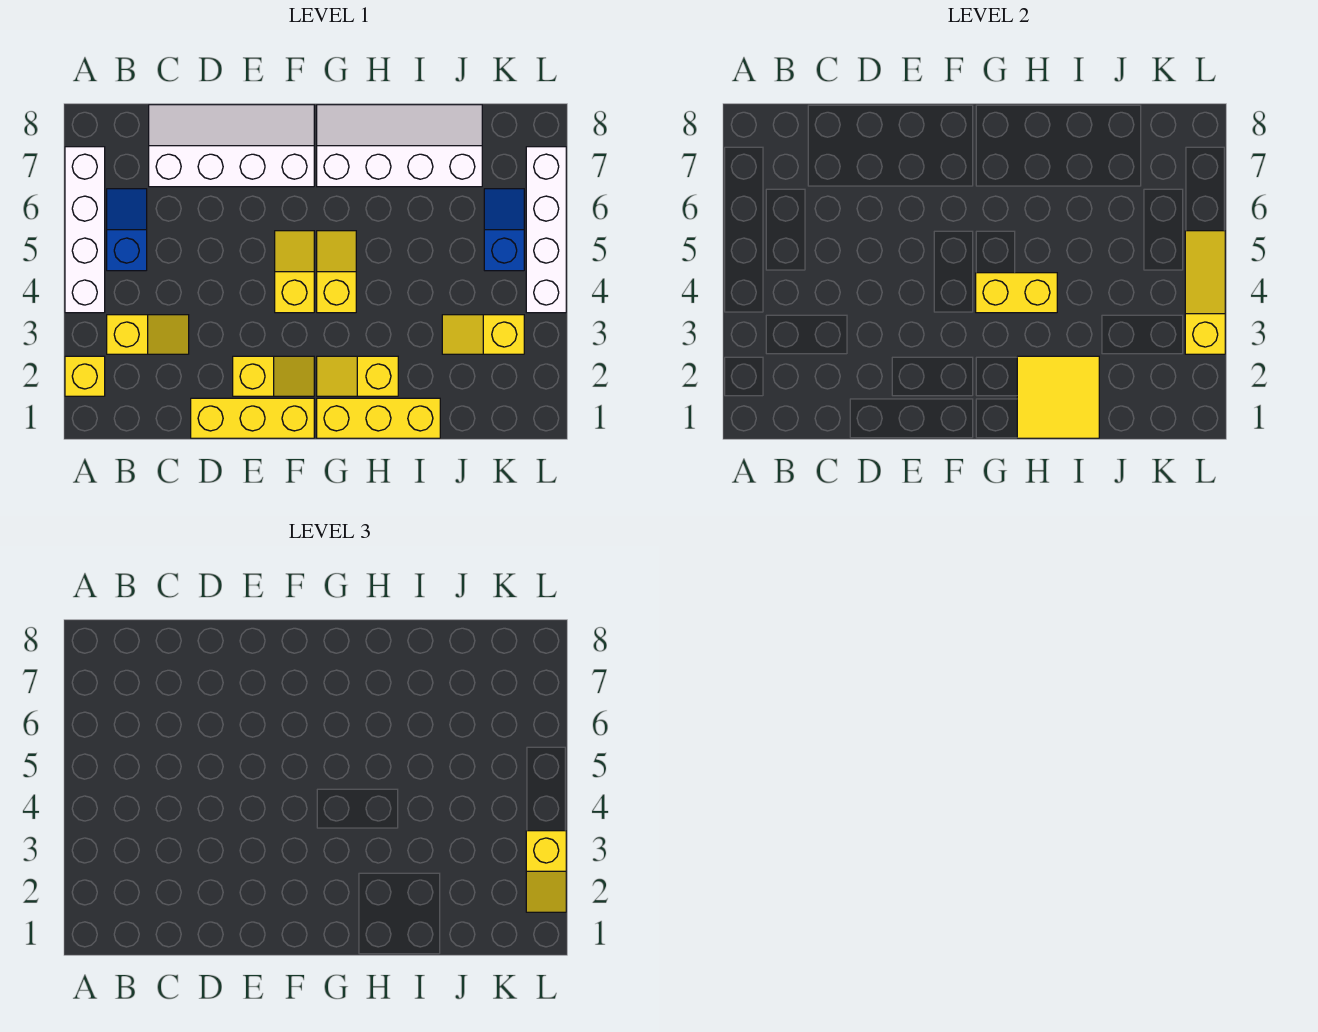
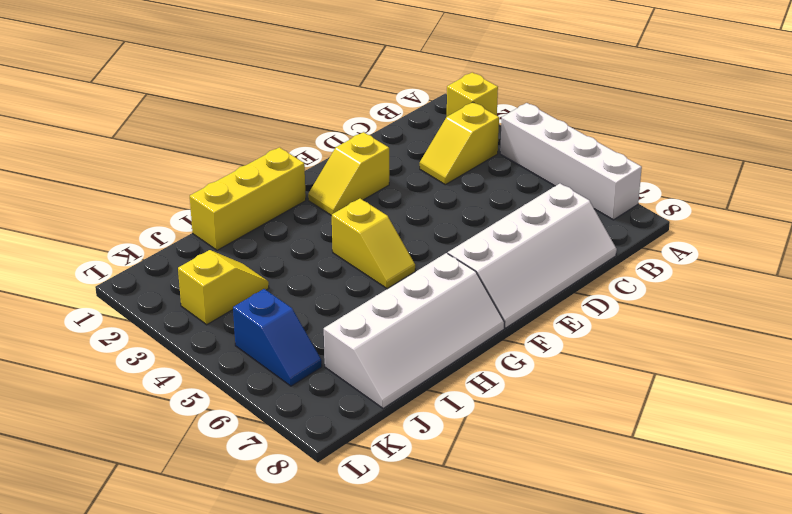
none -> blue slope B5:B6 level 1 top 5
none -> yellow brick D1:F1 level 1
none -> yellow slope F4:F5 level 1 top 4

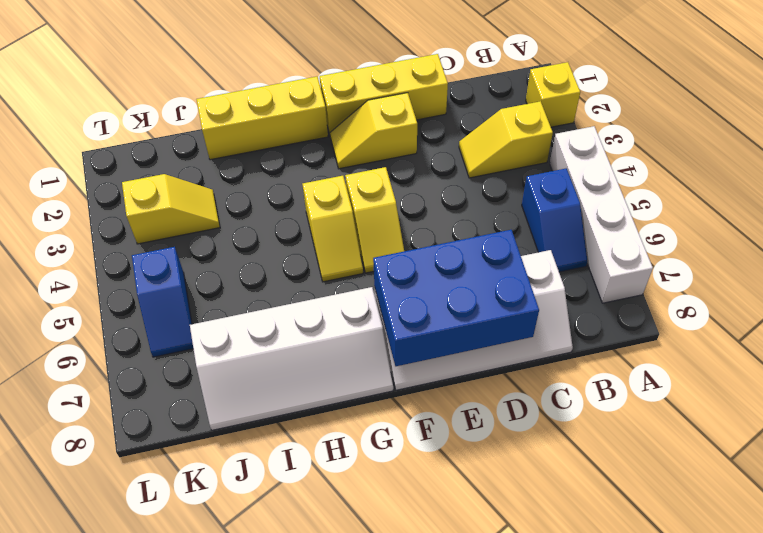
blue brick D7:F8 level 2 -> none
none -> yellow slope G2:H2 level 1 top H
none -> white brick L4:L7 level 1
none -> yellow brick G4:H4 level 2

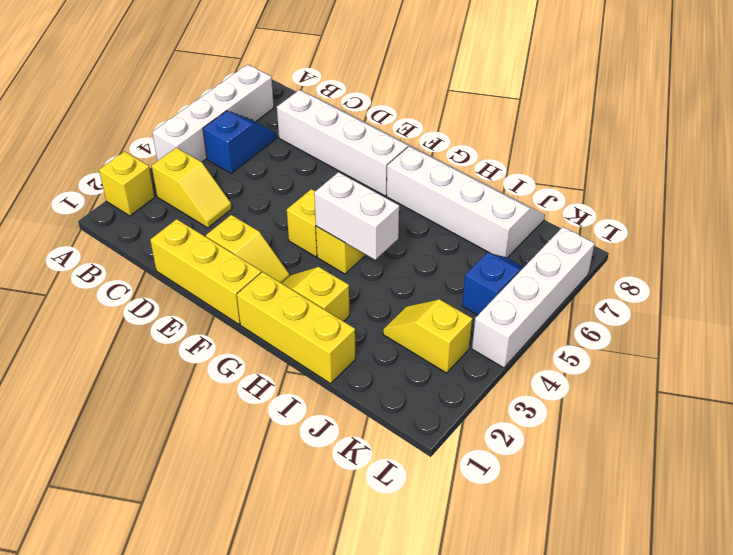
white brick G4:H4 level 2 -> yellow brick G4:H4 level 2
none -> yellow tile H1:I2 level 2
none -> yellow slope L3:L5 level 2 top 3
none -> yellow slope L2:L3 level 3 top 3

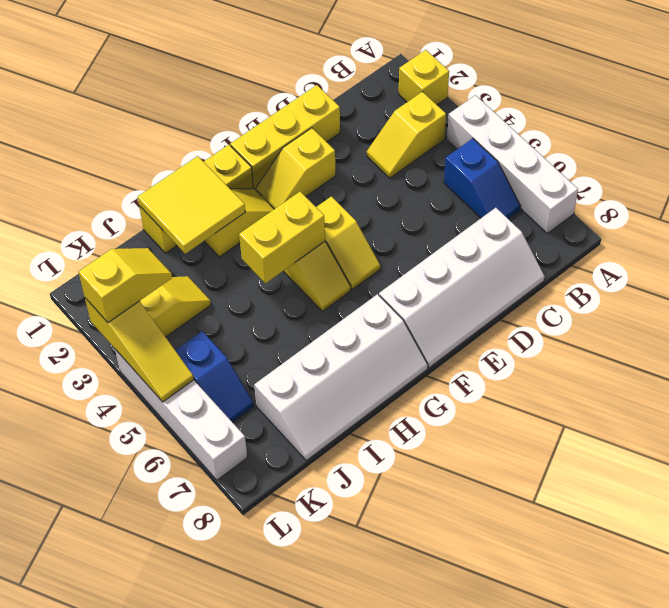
yellow slope K3:L3 level 3 top L -> yellow slope L2:L3 level 3 top 3

